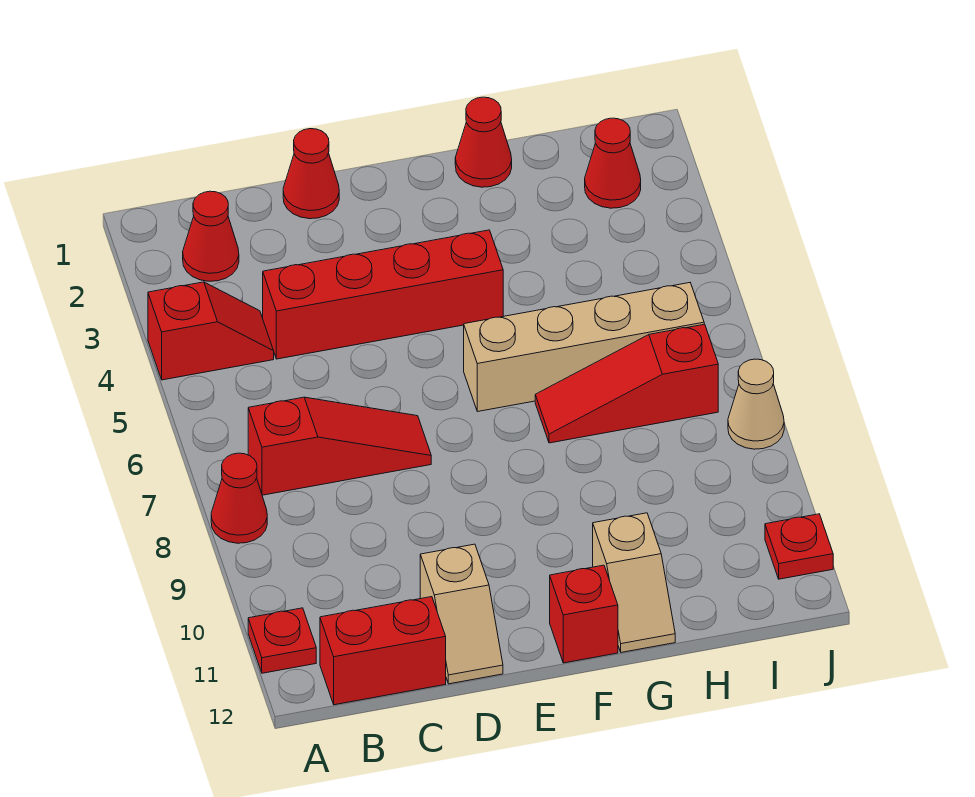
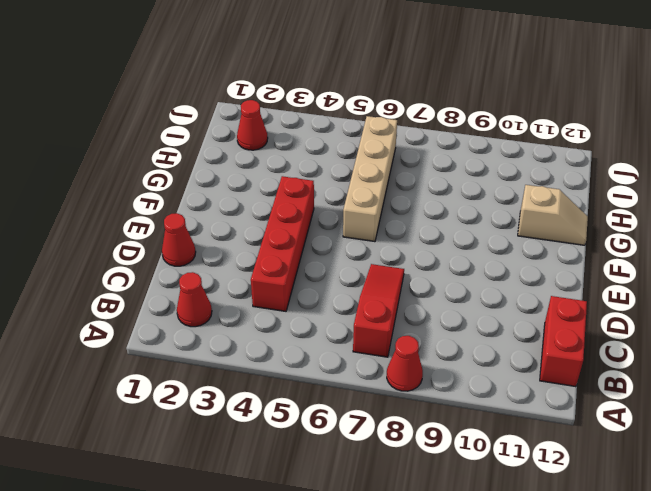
none -> red slope A4:B4 level 1 top A
none -> red plate A11 level 1
none -> tan slope D11:D12 level 1 top 11

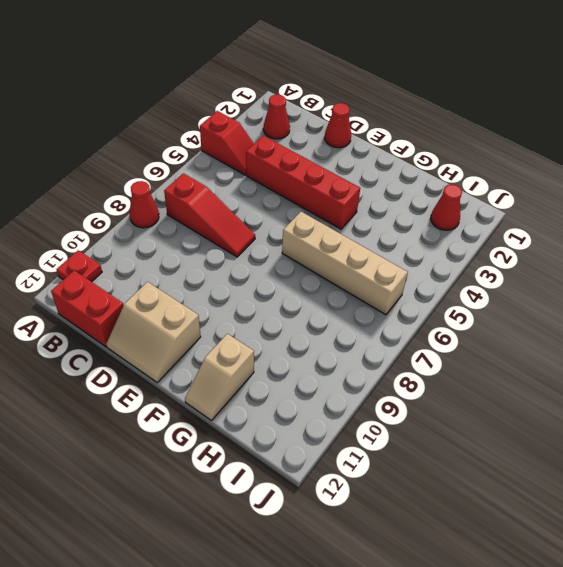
tan slope D11:E12 level 1 top 11 -> tan slope D11:D12 level 1 top 11
none -> red brick F12 level 1
none -> red cone G1 level 1
none -> red slope G7:I7 level 1 top I

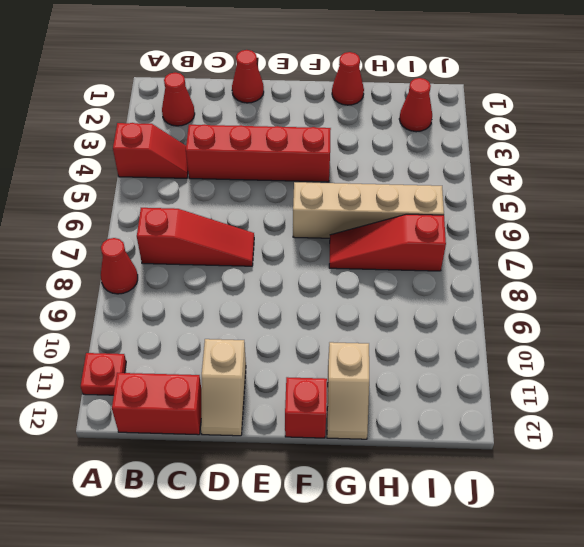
none -> tan cone J8 level 1
none -> red plate J11 level 1

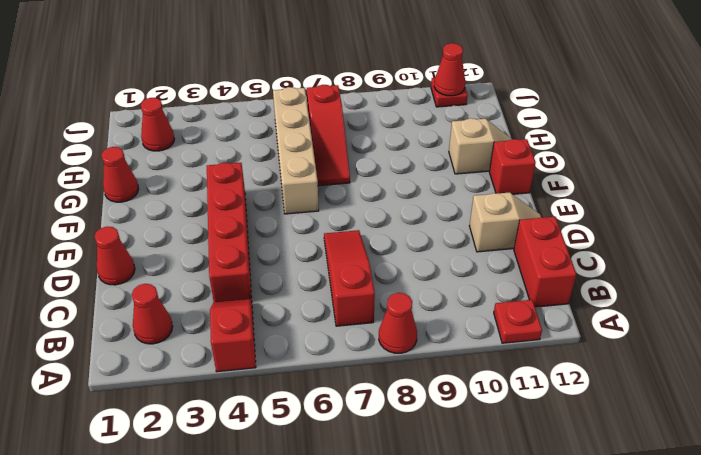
red cone J11 level 2 -> none
none -> tan cone J8 level 1

